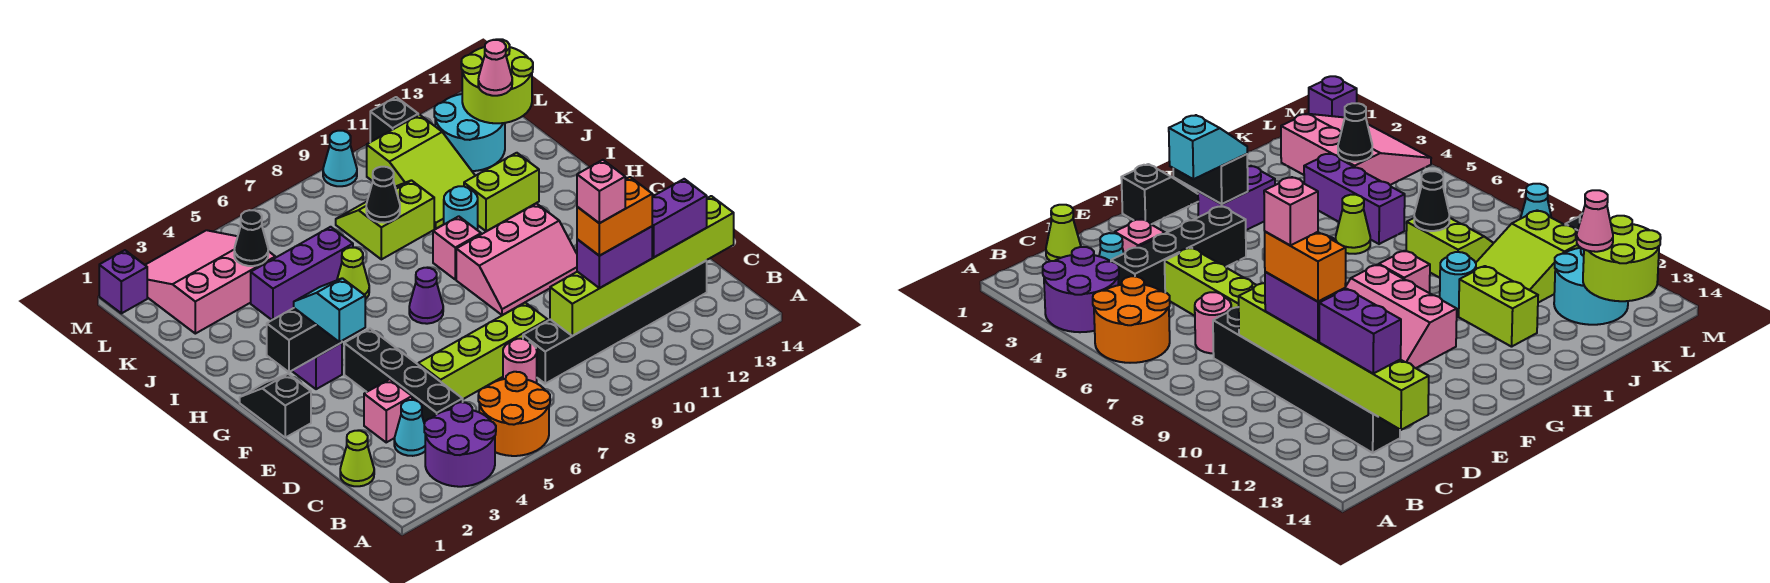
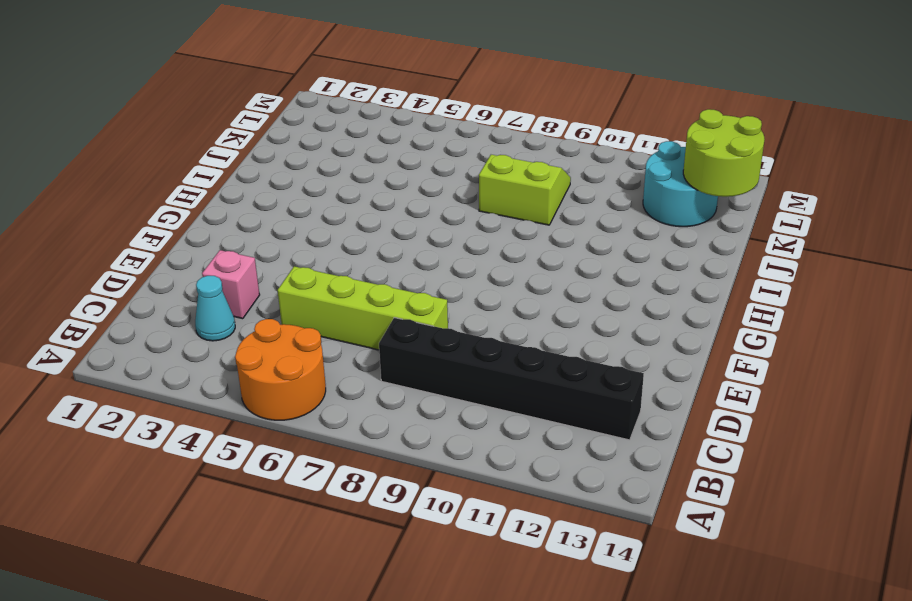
none -> purple round brick A3:B4 level 1
none -> lime cone C1 level 1
none -> black brick C4:F4 level 1
none -> pink round brick C7 level 1

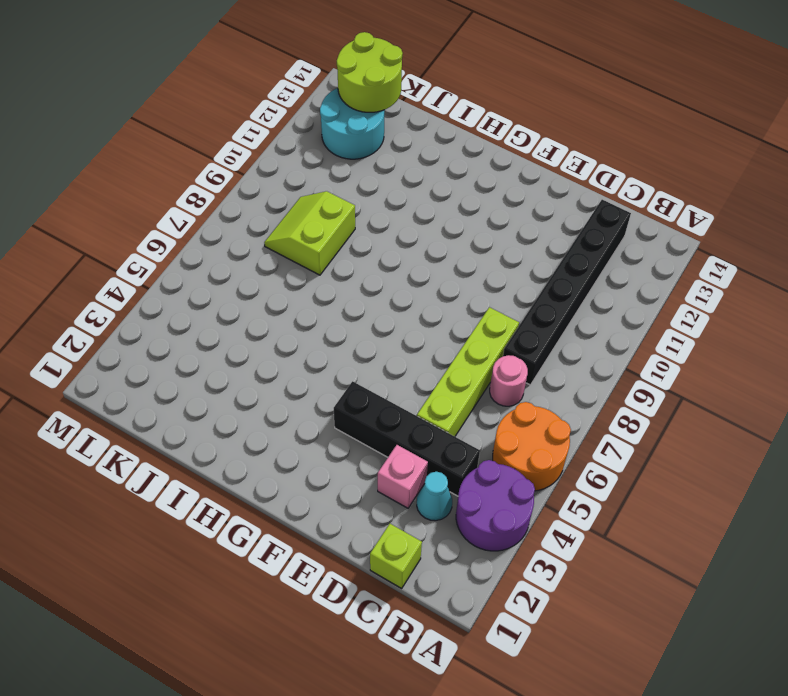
lime brick C1 level 1 -> lime cone C1 level 1
none -> black slope F1:G1 level 1 top F
none -> pink slope F9:G11 level 1 top G
none -> purple brick G3:H3 level 1
none -> purple cone G7 level 1

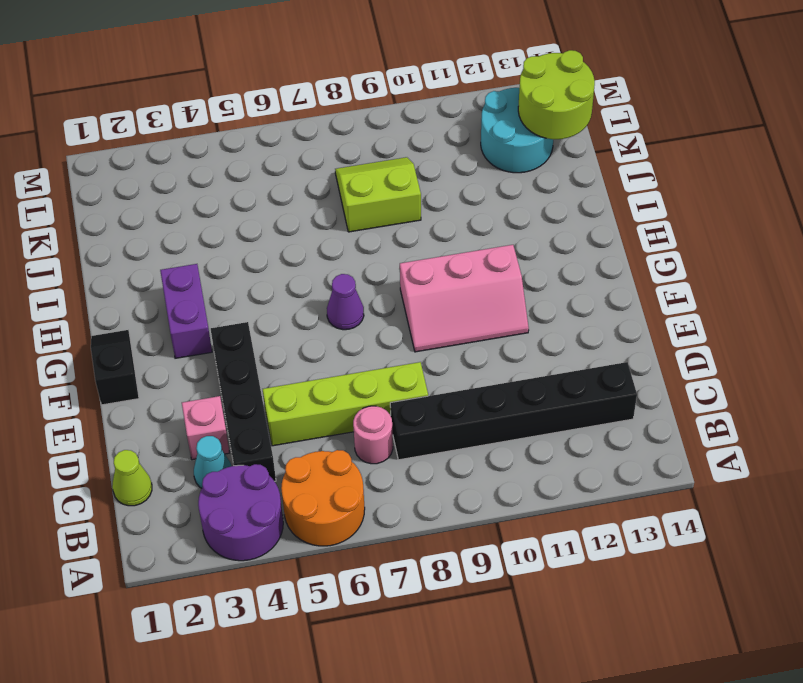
none -> pink brick H9 level 1
none -> lime cone I6 level 1
none -> cyan round brick I10 level 1
none -> lime brick I11:I12 level 1

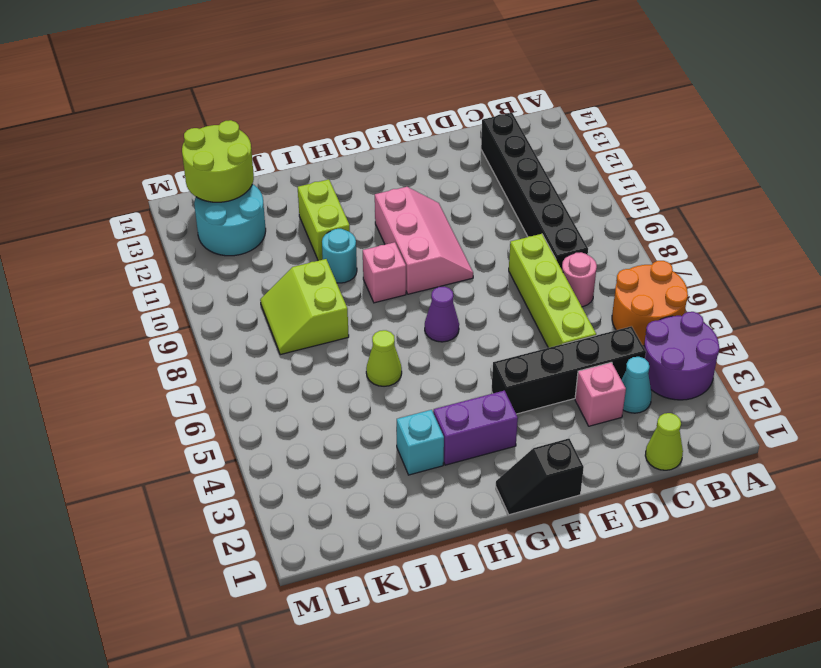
cyan brick I3 level 1 -> none
none -> purple brick J4:J6 level 1
none -> lime slope J10:L11 level 1 top L
none -> pink slope K2:M4 level 1 top K
none -> purple brick M1 level 1

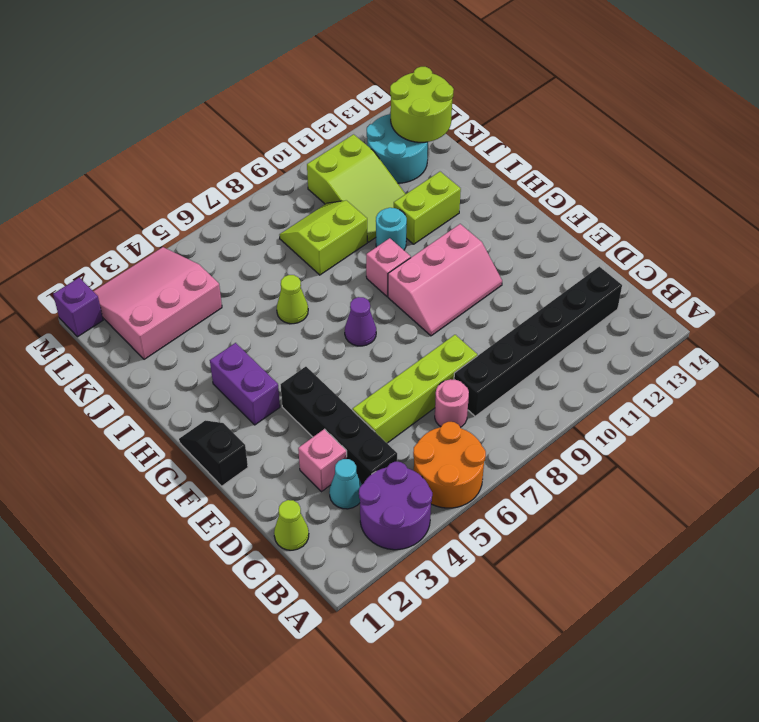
none -> purple brick J4:J6 level 1
none -> cyan cone M9 level 1
none -> black brick M11 level 1
none -> lime brick C9:C14 level 2

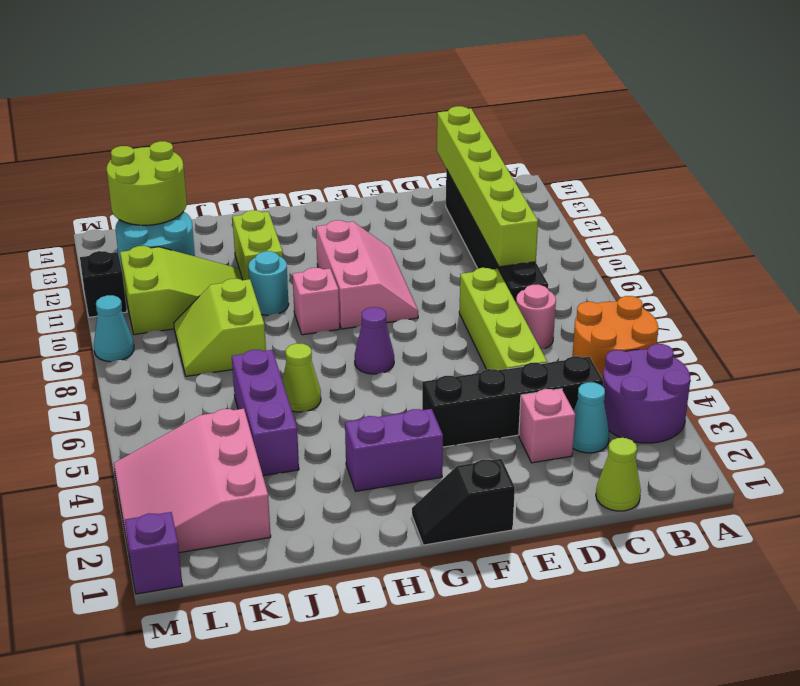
none -> black brick G2:G3 level 2
none -> black cone J8 level 2
none -> black cone K4 level 2
none -> purple brick C10:C11 level 3

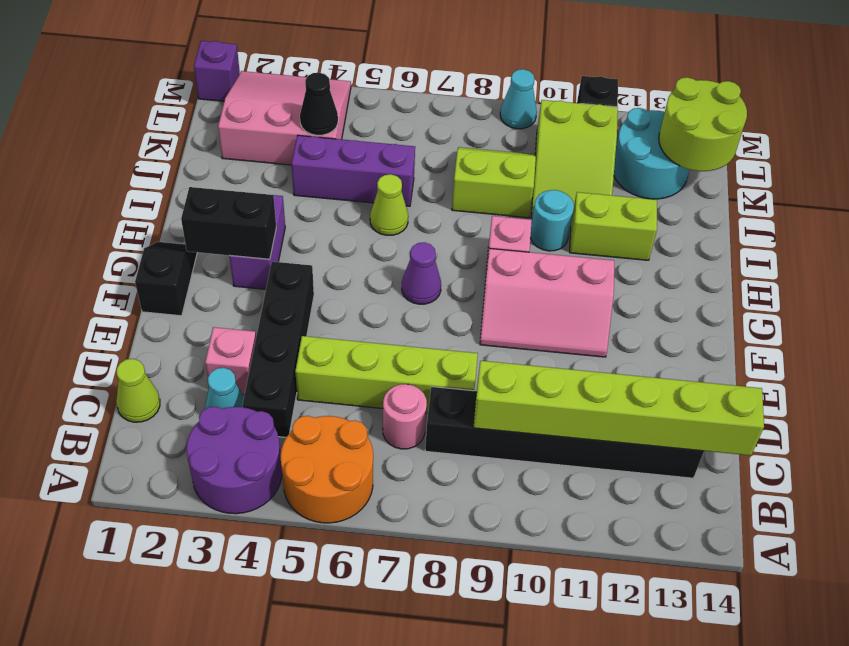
none -> black cone J8 level 2
none -> purple brick C10:C11 level 3
none -> purple brick C12:C13 level 3
none -> cyan slope F3:G3 level 3 top F

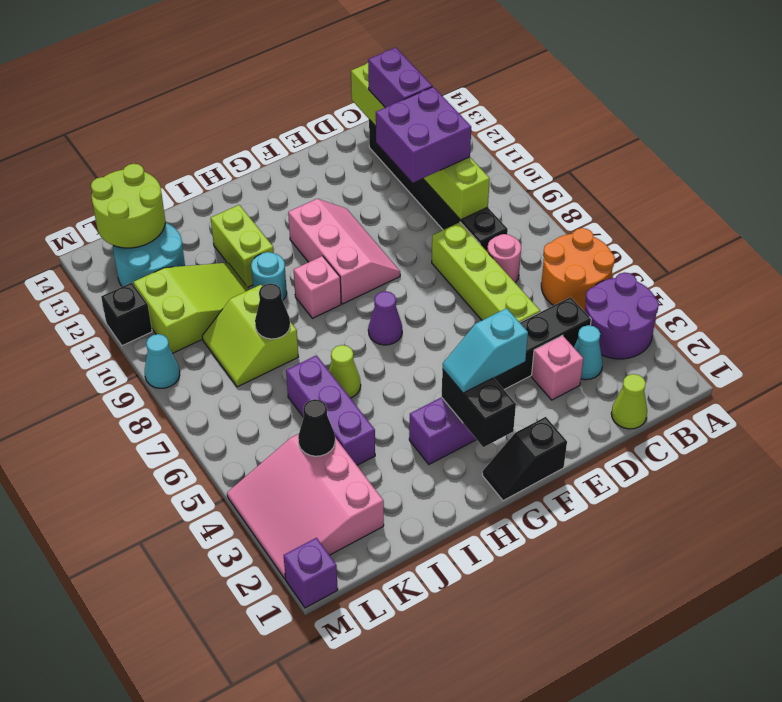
purple brick C10:D11 level 3 -> purple brick C10:C11 level 3
none -> pink cone K13 level 3
none -> orange brick C10:C11 level 4
none -> pink brick C10 level 5

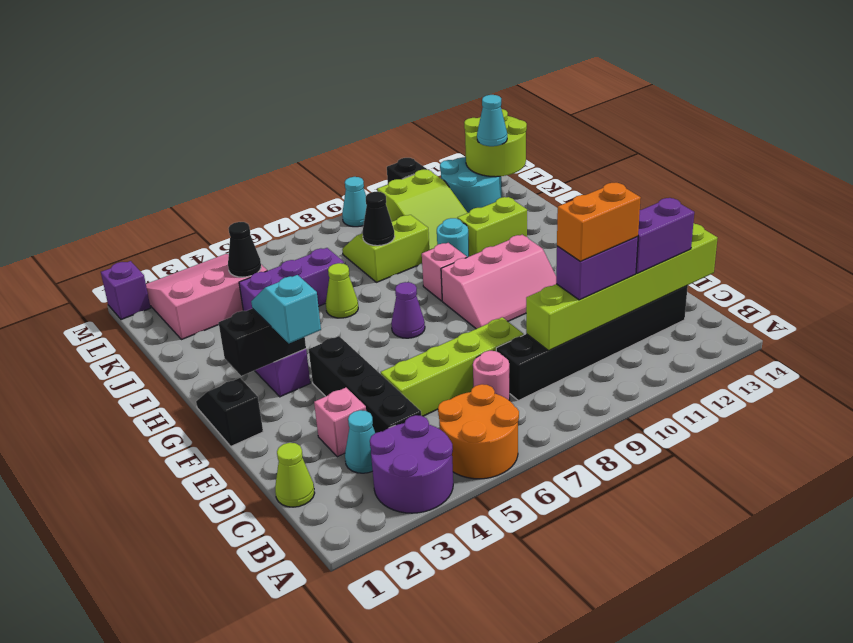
cyan cone K13 level 3 -> pink cone K13 level 3
none -> pink brick C10 level 5

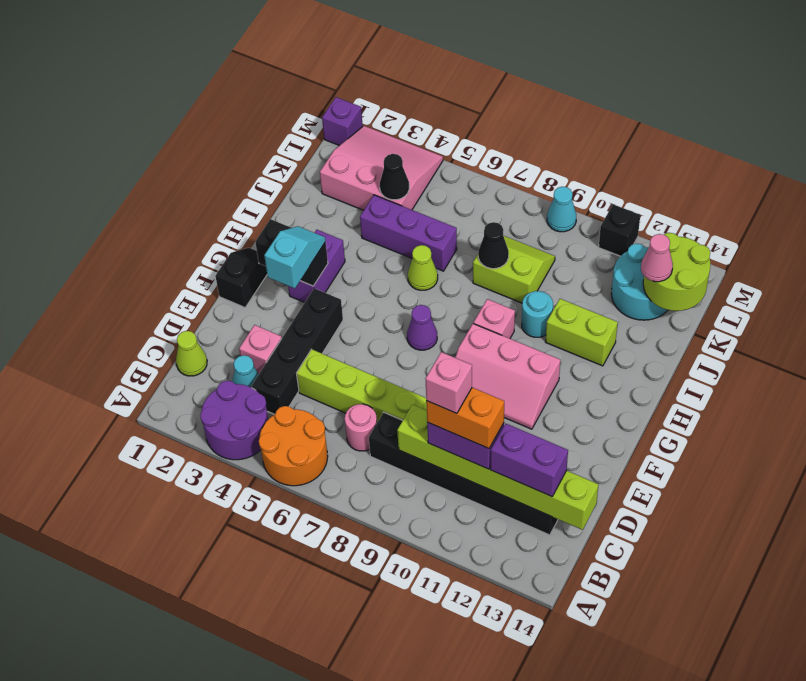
none -> lime slope J10:L11 level 1 top L

